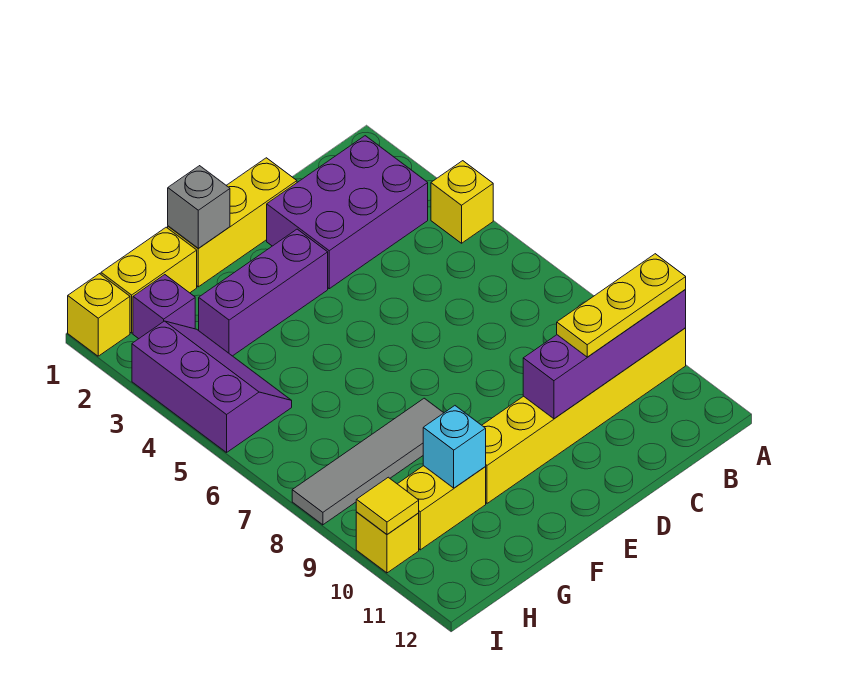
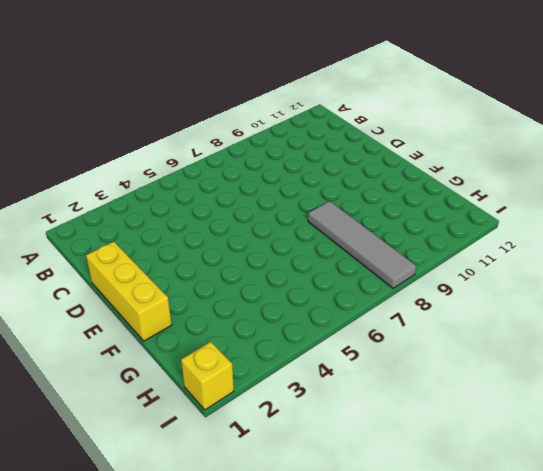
none -> yellow brick A4 level 1
none -> yellow brick A10:F10 level 1
none -> purple brick B2:D3 level 1

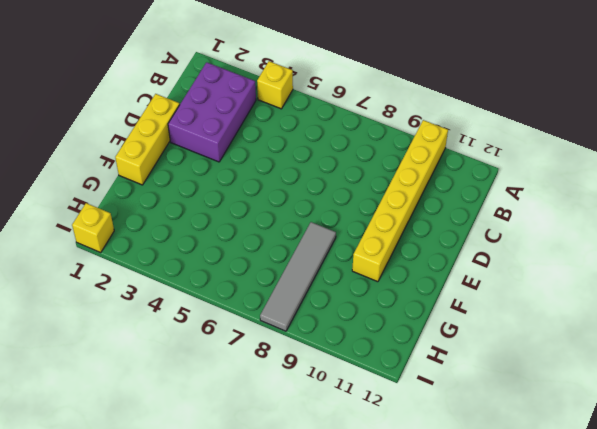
none -> purple brick E3:G3 level 1
none -> yellow brick G1:H1 level 1
none -> yellow brick G10:H10 level 1

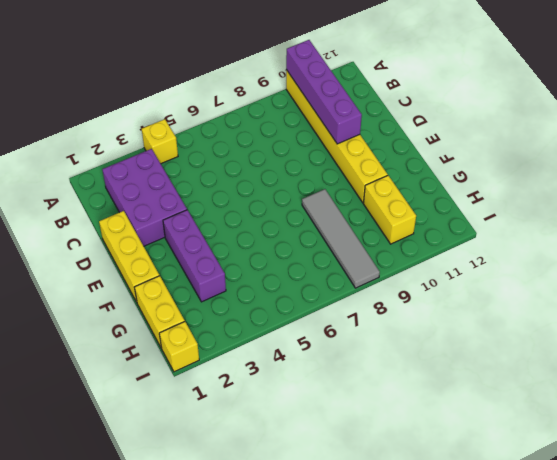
none -> purple brick H2 level 1
none -> purple slope H3:I5 level 1 top I
none -> yellow brick I10 level 1

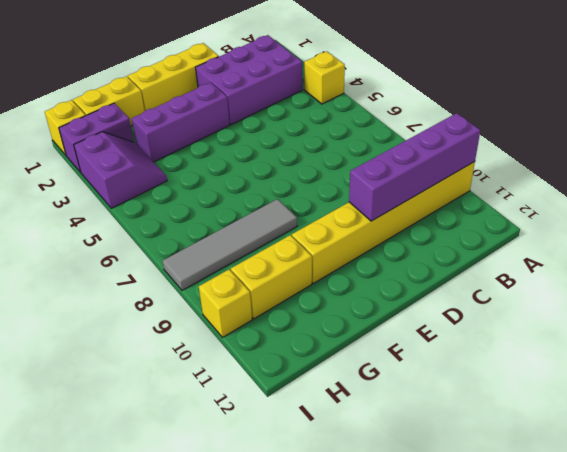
purple brick H2:I2 level 1 -> purple brick H2 level 1
purple slope H3:I4 level 1 top I -> purple slope H3:I5 level 1 top I
none -> grey brick F1 level 2
none -> cyan brick G10 level 2
none -> yellow tile I10 level 2

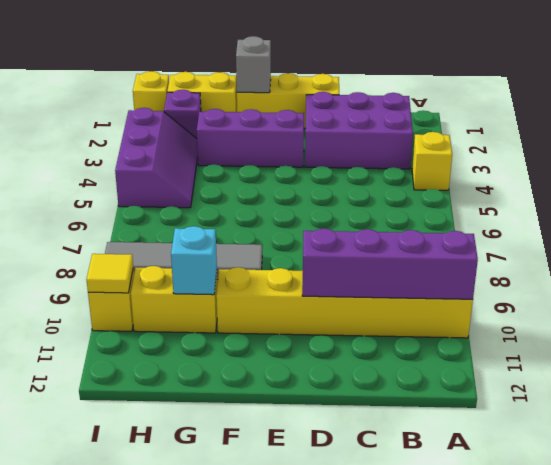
none -> yellow plate A10:C10 level 3

